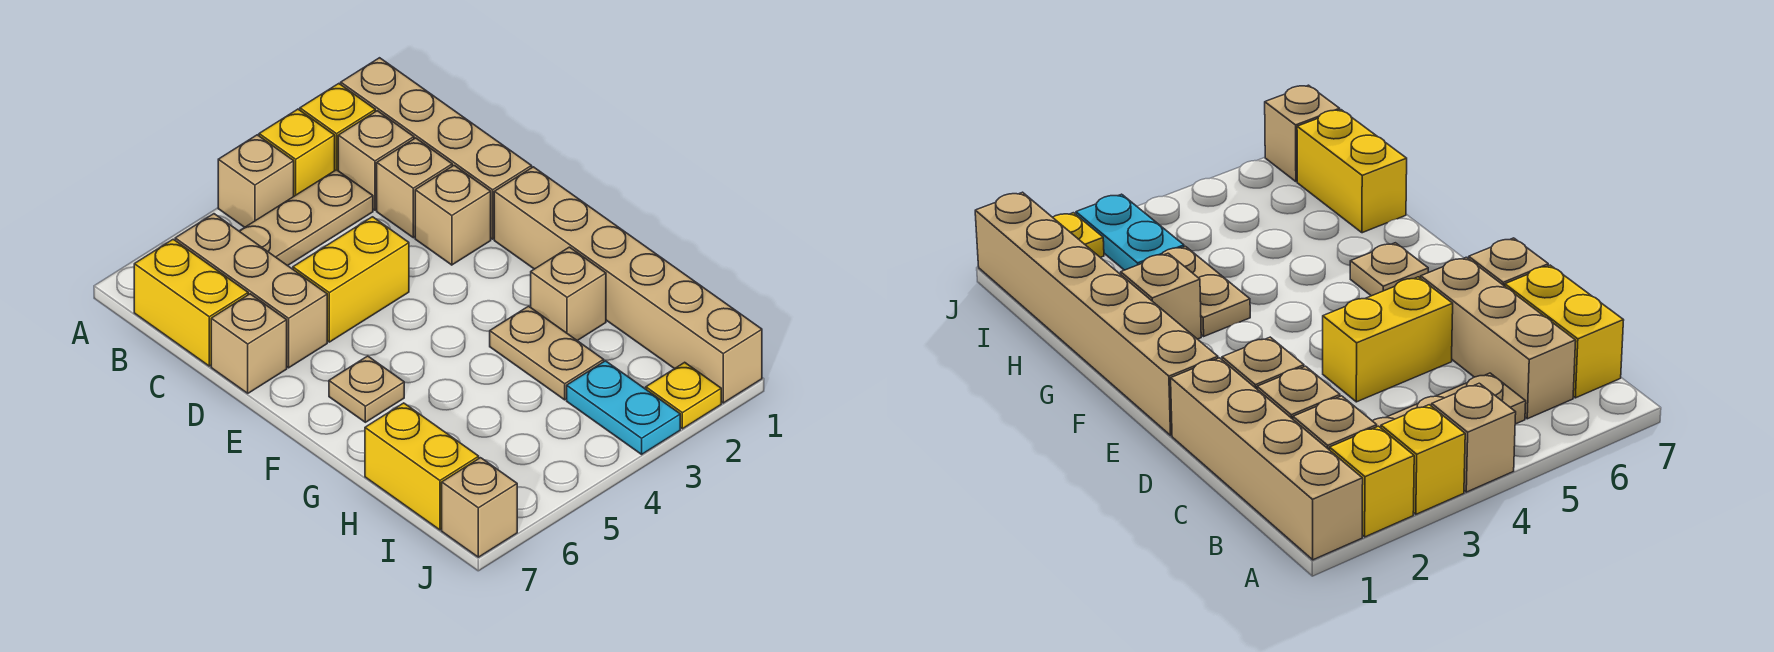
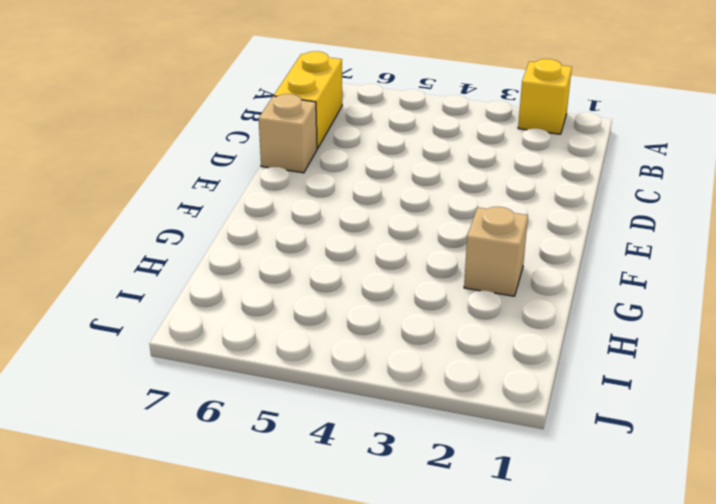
none -> tan brick A1:D1 level 1
none -> yellow brick A3 level 1
none -> tan brick A4 level 1

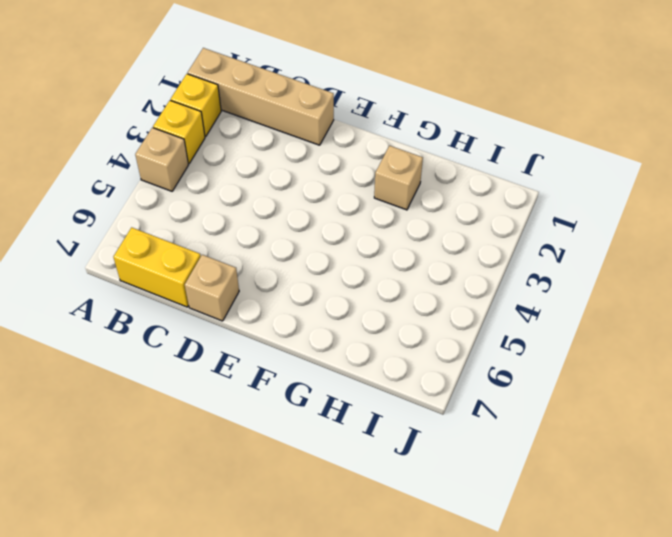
none -> tan brick B2 level 1
none -> tan plate B3:B5 level 1
none -> tan brick B6:D6 level 1

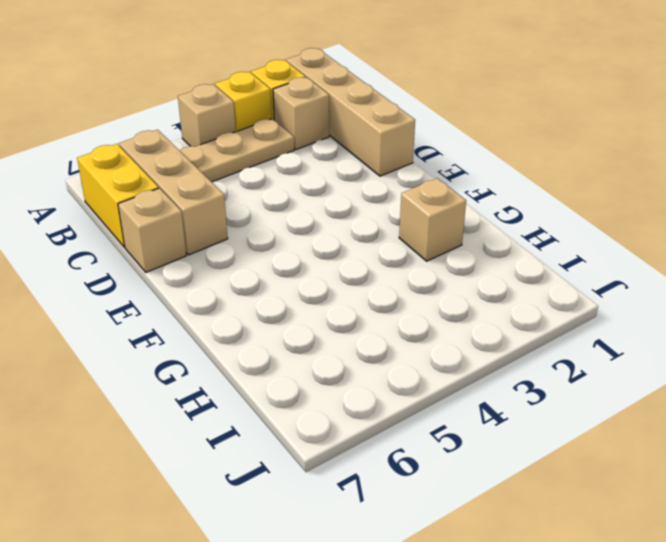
none -> tan brick C2 level 1
none -> tan brick D2 level 1
none -> yellow brick D4:D5 level 1

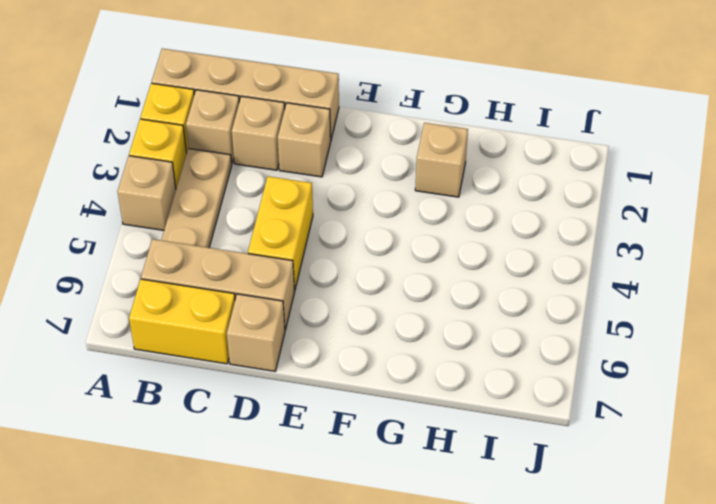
none -> tan brick E1:J1 level 1
none -> tan plate F6 level 1
none -> tan plate G3:H3 level 1

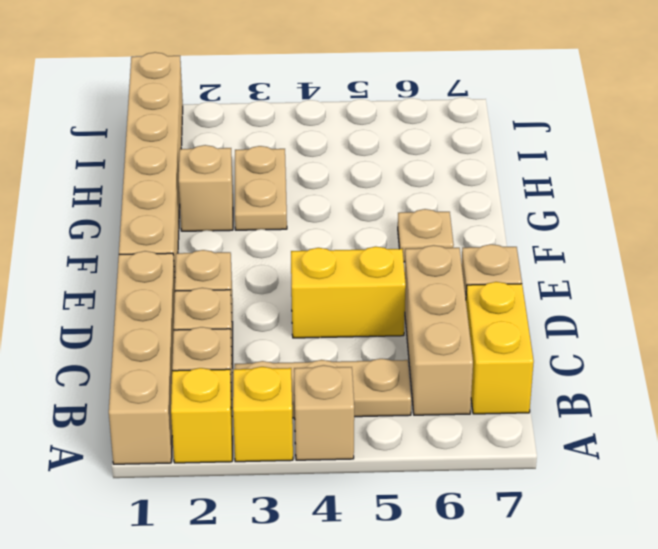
none -> yellow brick H7:I7 level 1
none -> cyan plate I3:J3 level 1
none -> yellow plate J2 level 1

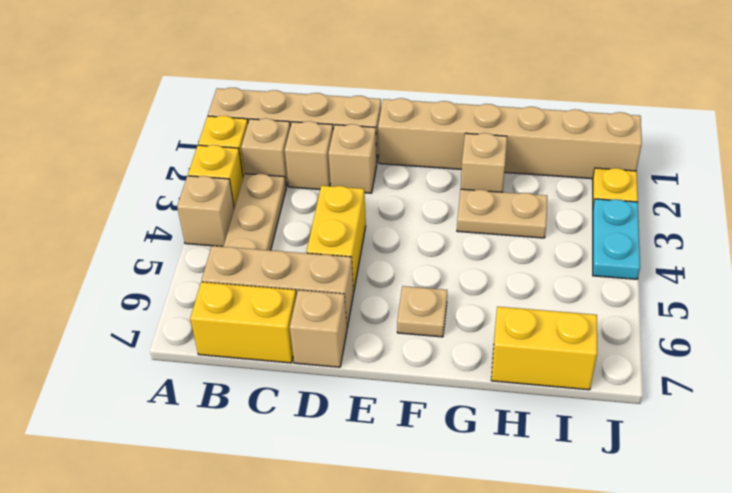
cyan plate J3:J4 level 1 -> cyan plate I3:J3 level 1
none -> tan brick J7 level 1

